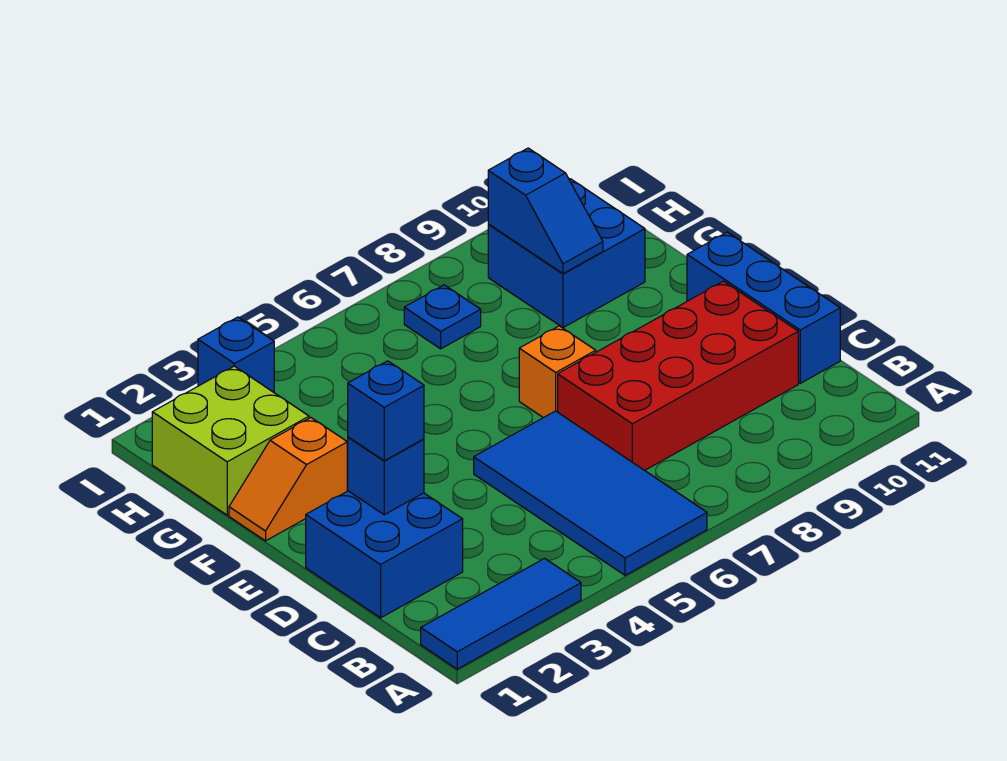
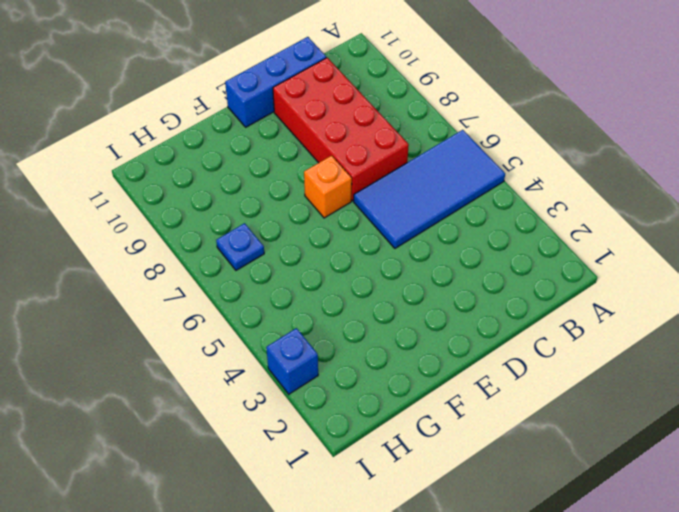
none -> blue tile A1:A3 level 1
none -> blue brick C1:D2 level 1
none -> orange slope F1:F2 level 1 top 2

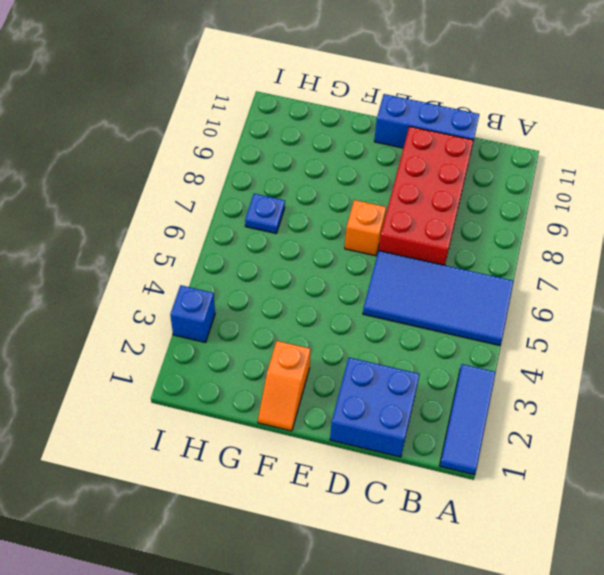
none -> lime brick G1:H2 level 1
none -> blue brick G9:H10 level 1
none -> blue brick D2 level 2

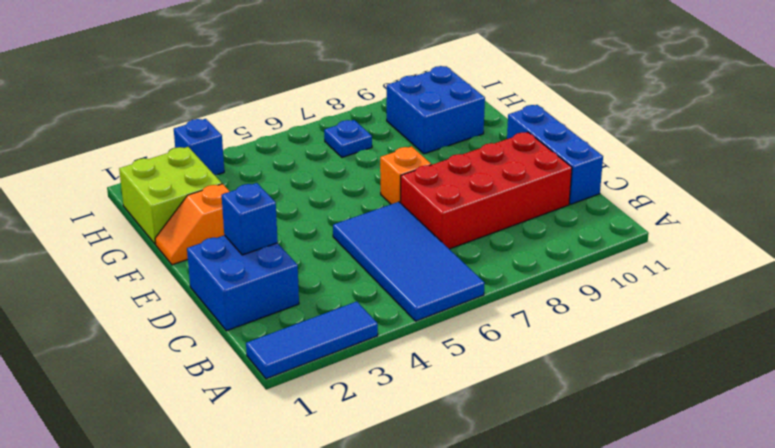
none -> blue slope G9:H9 level 2 top H
none -> blue brick D2 level 3

